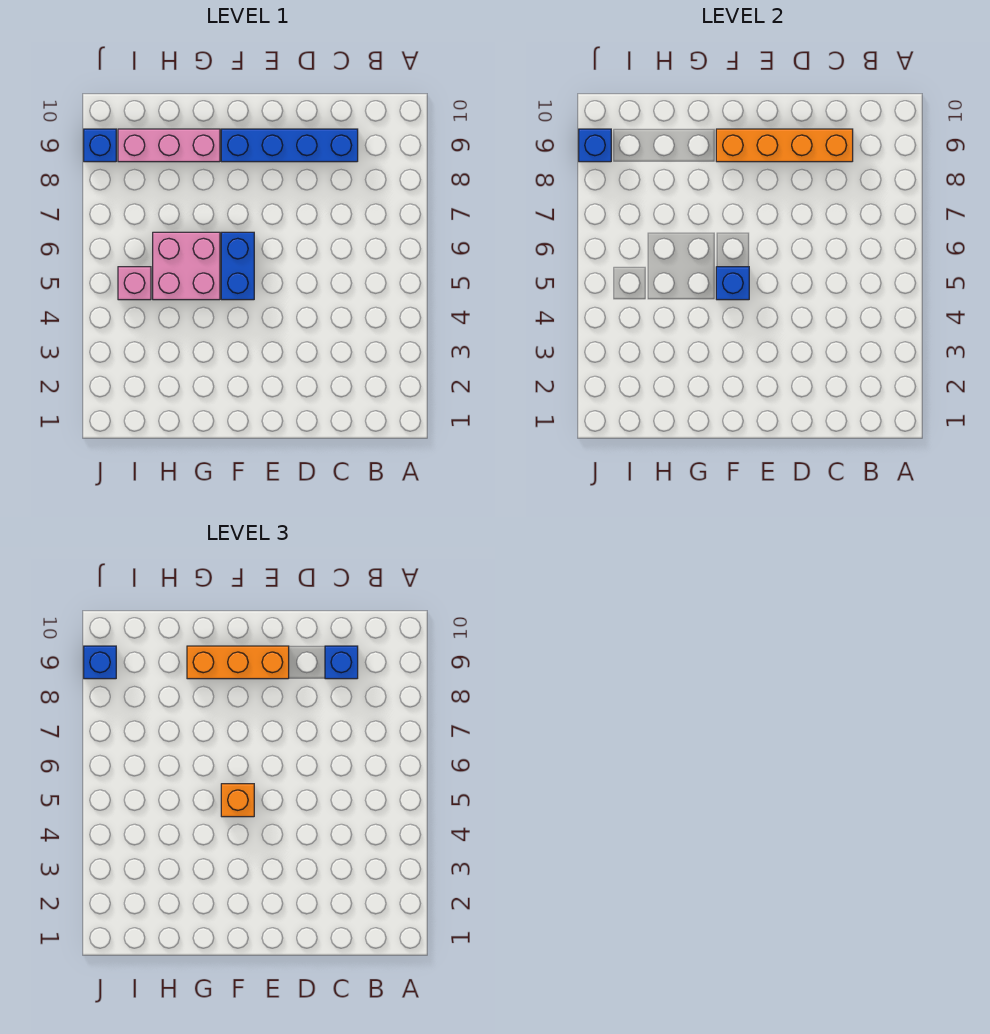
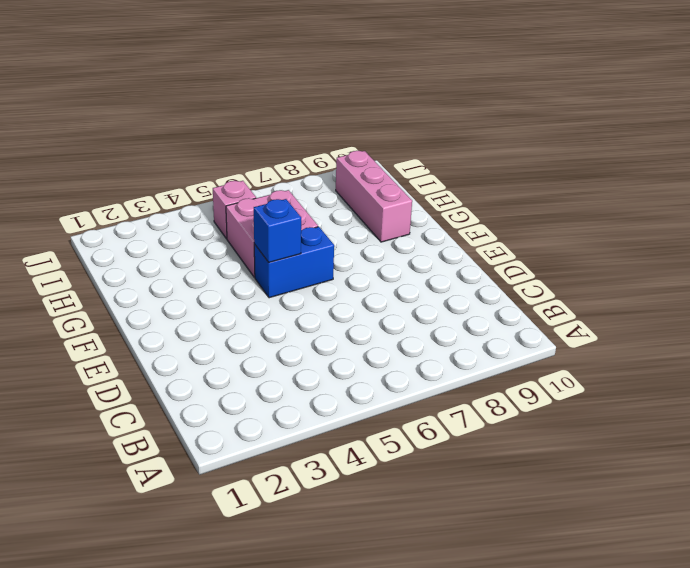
none -> blue brick C9:F9 level 1
none -> blue brick J9 level 1
none -> orange brick C9:F9 level 2

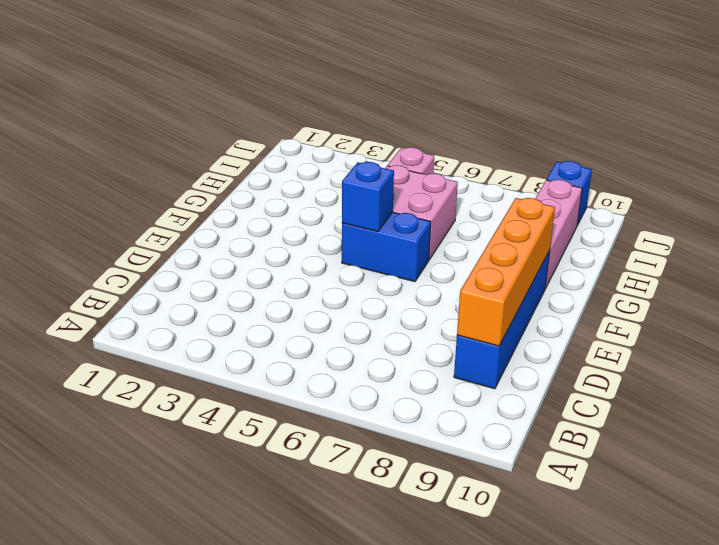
none -> blue brick J9 level 2
none -> blue brick C9 level 3
none -> orange brick E9:G9 level 3

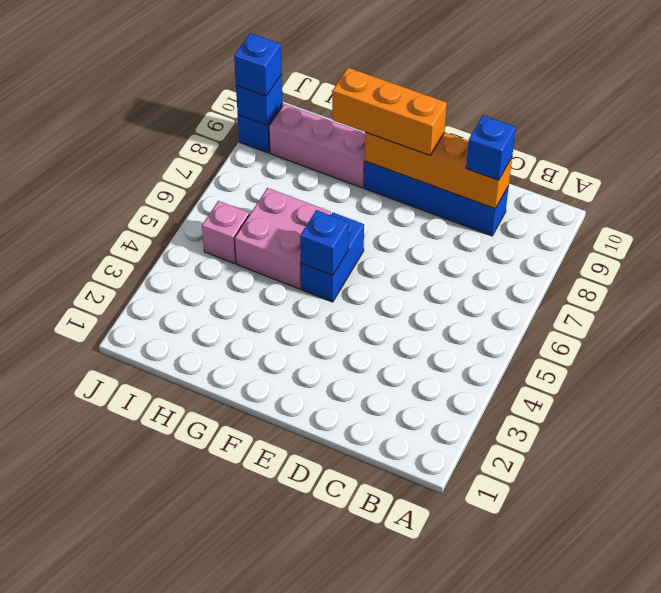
none -> orange brick F5 level 3

